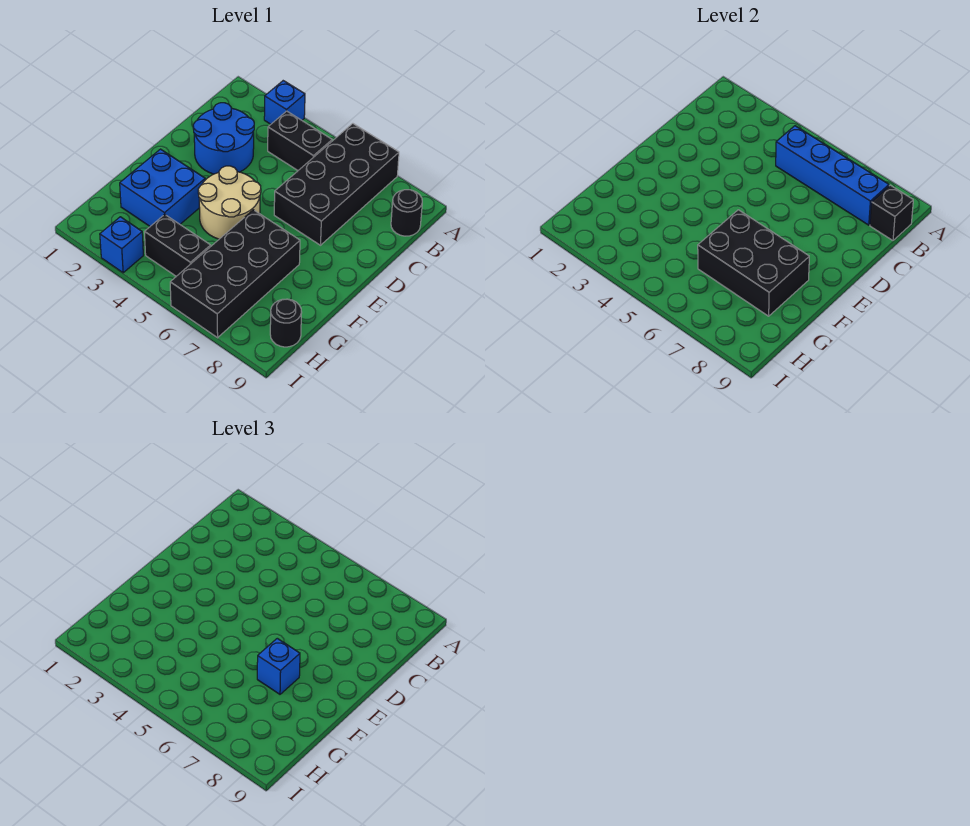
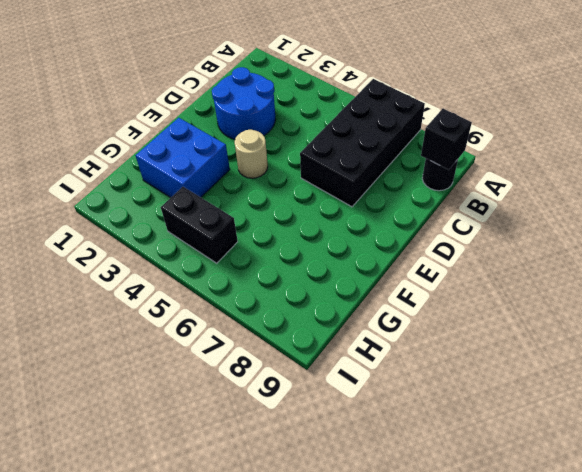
tan round brick E4 level 1 -> tan round brick E4:F5 level 1
none -> blue brick A3 level 1
none -> black brick B4:B5 level 1
none -> black brick F6:I7 level 1

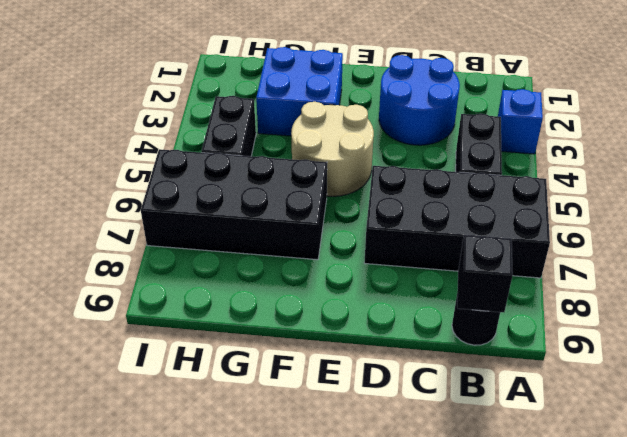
none -> black round brick H9 level 1
none -> blue brick I3 level 1
none -> blue brick B5:B8 level 2

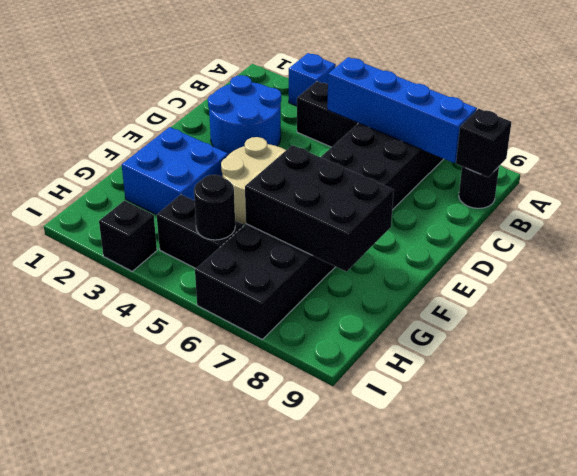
black round brick H5 level 2 -> black round brick H9 level 1
black brick I3 level 1 -> blue brick I3 level 1
none -> blue brick F7 level 3

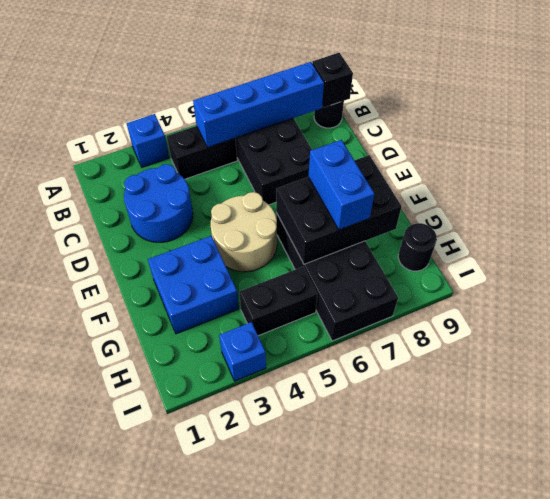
blue brick F7:G7 level 3 -> blue brick F7 level 3

